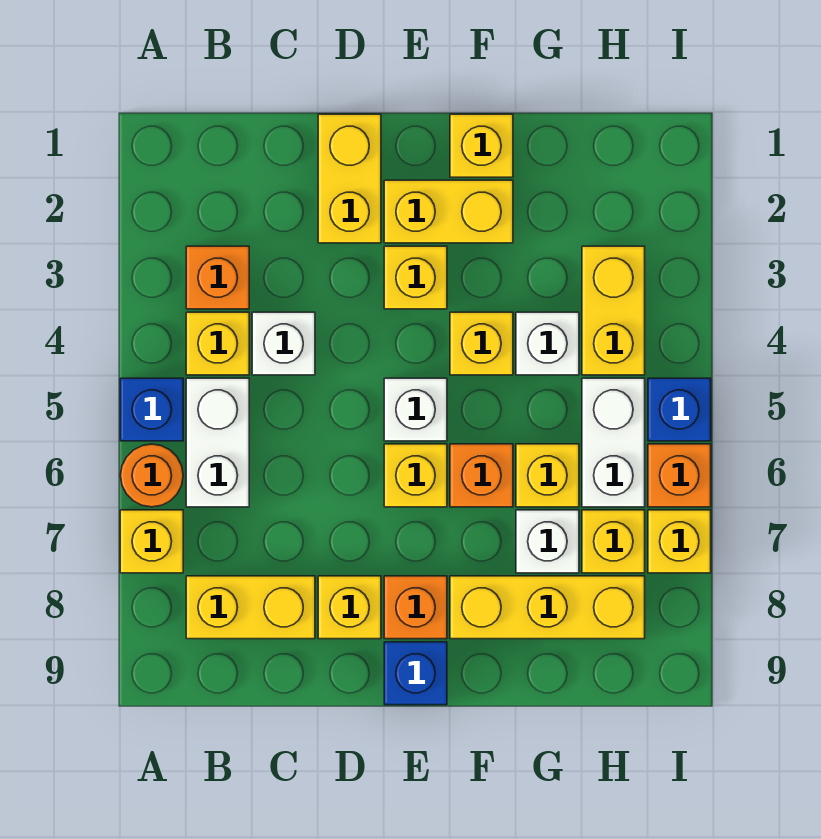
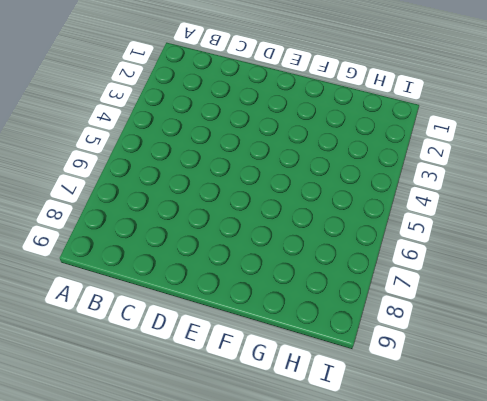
none -> blue brick A5 level 1
none -> orange round brick A6 level 1
none -> yellow brick A7 level 1

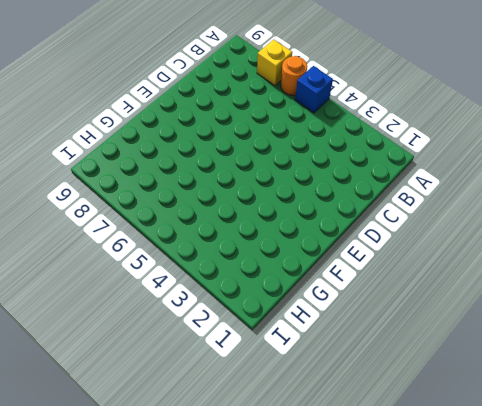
none -> orange brick B3 level 1
none -> yellow brick B4 level 1
none -> white brick B5:B6 level 1

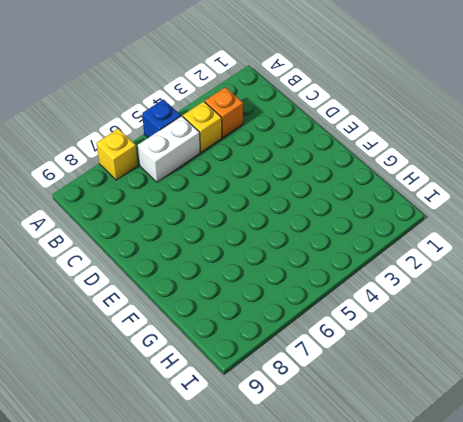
none -> orange round brick A6 level 1
none -> yellow brick B8:C8 level 1
none -> white brick C4 level 1

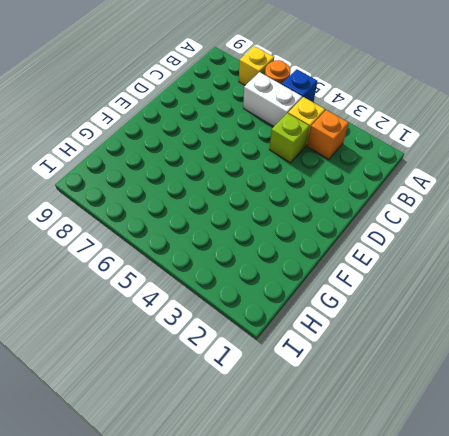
lime brick C4 level 1 -> white brick C4 level 1
none -> yellow brick B8:C8 level 1
none -> yellow brick D1:D2 level 1
none -> yellow brick D8 level 1

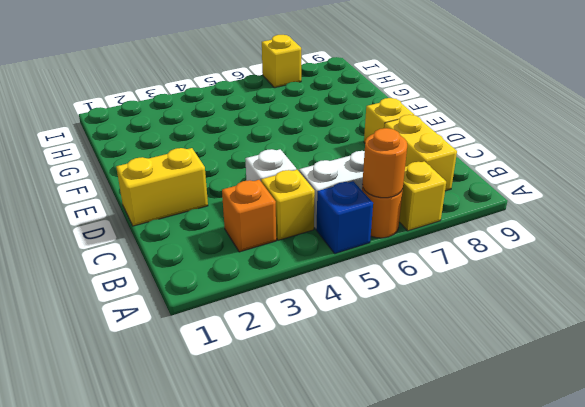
orange round brick A6 level 2 -> none
none -> yellow brick E2:F2 level 1
none -> yellow brick E3 level 1
none -> white brick E5 level 1

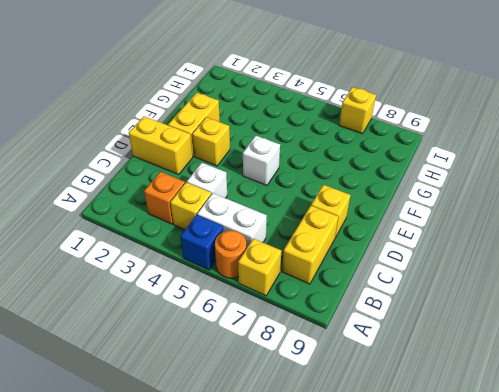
none -> yellow brick E6 level 1
none -> orange brick E8 level 1
none -> blue brick E9 level 1

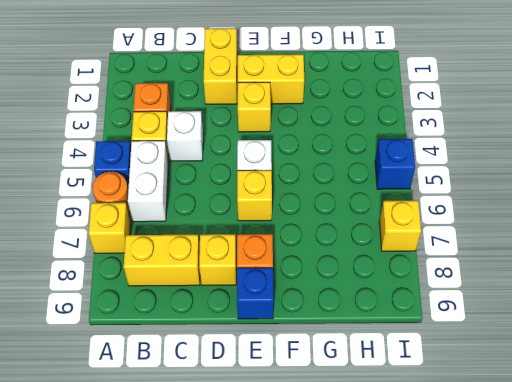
none -> yellow brick F1 level 1
none -> yellow brick F4 level 1
none -> orange brick F6 level 1

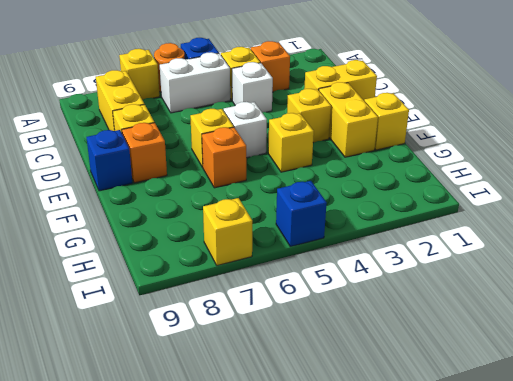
none -> yellow brick F8:H8 level 1
none -> white brick G4 level 1
none -> yellow brick G6 level 1

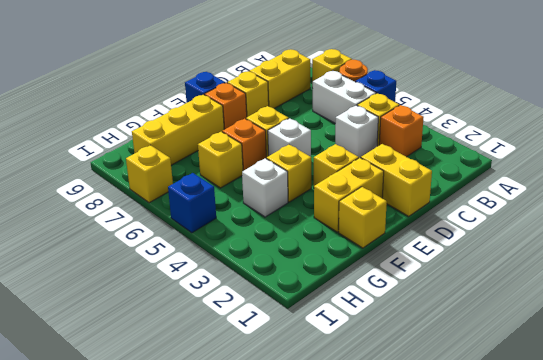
none -> white brick G7 level 1
none -> yellow brick H3:H4 level 1
none -> white brick H5:H6 level 1

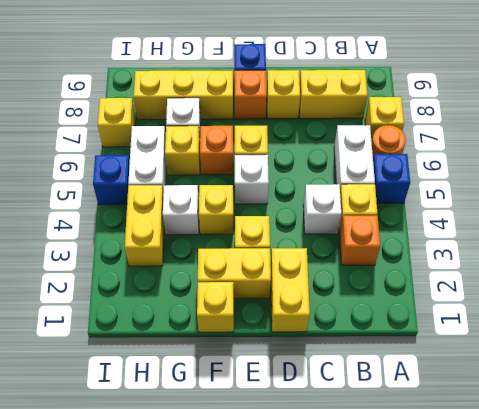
none -> yellow brick H7 level 1
none -> orange brick I6 level 1

